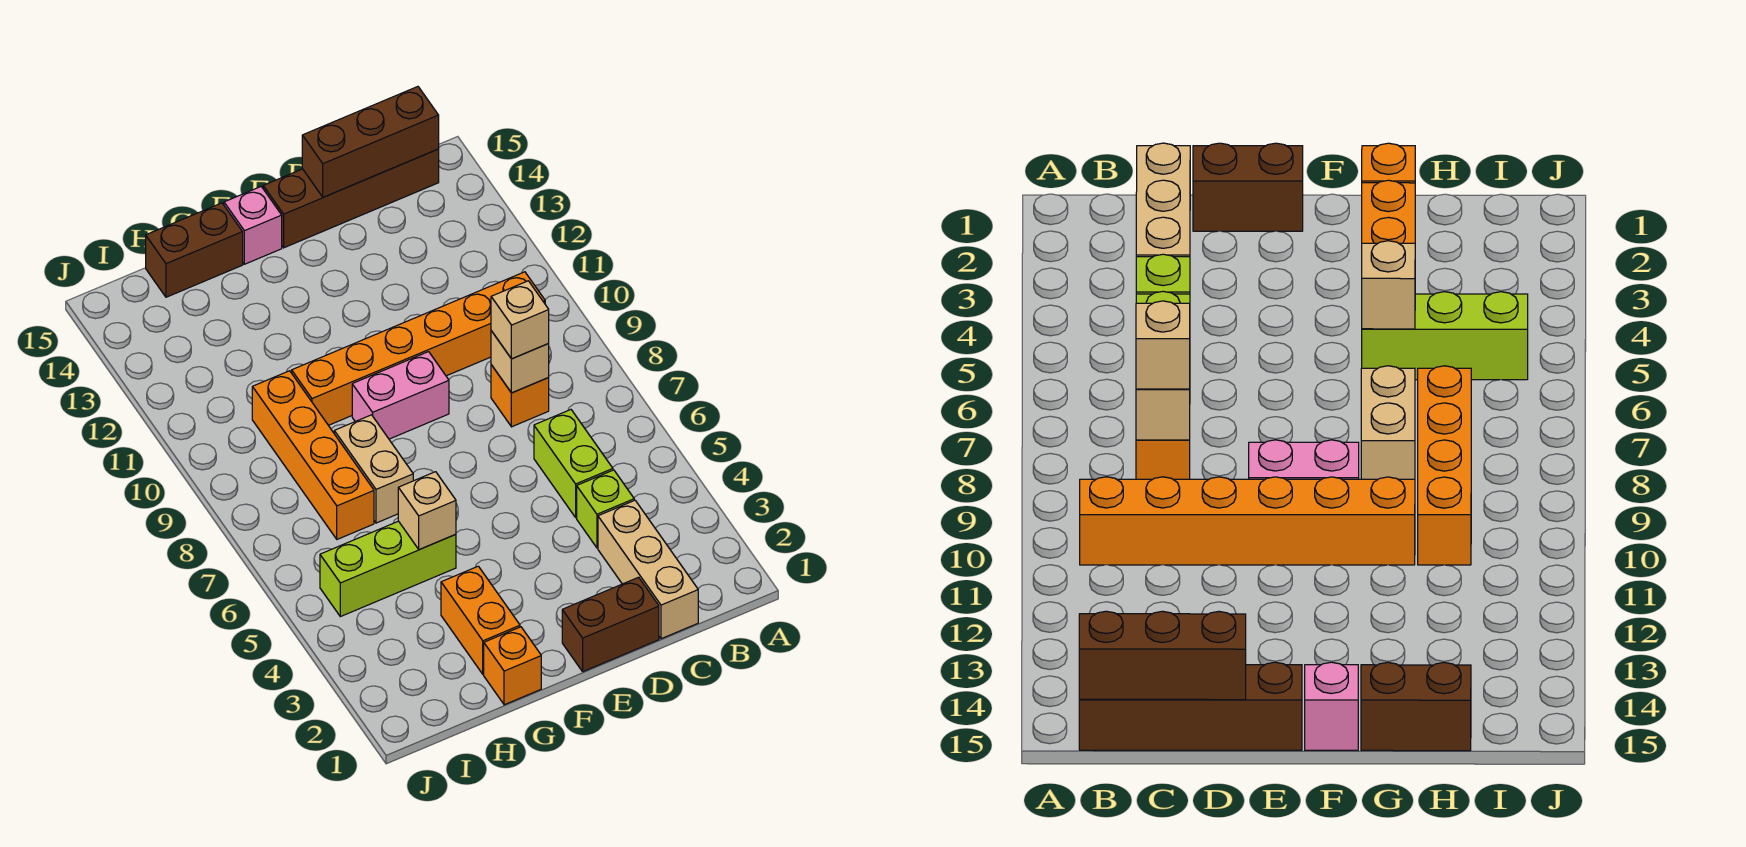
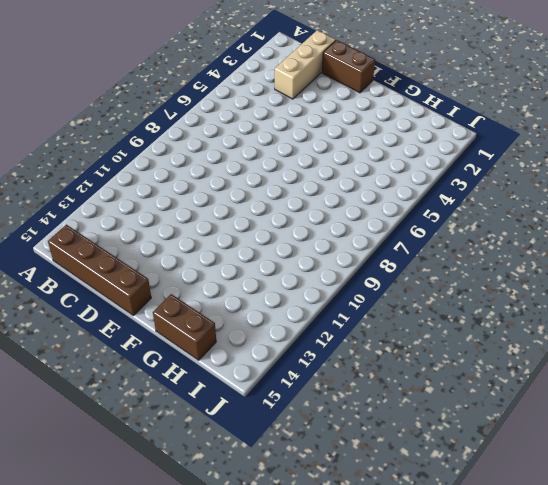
none -> orange brick B10:G10 level 1
none -> lime brick C4 level 1
none -> lime brick C5:C6 level 1

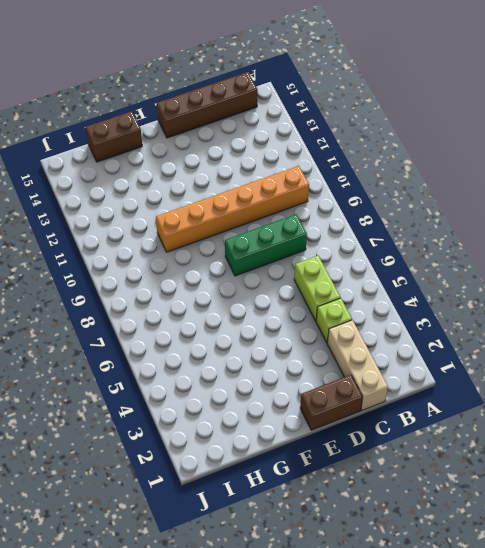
green brick C8:E8 level 1 -> orange brick C8 level 1
none -> pink brick E9:F9 level 1
none -> pink brick F15 level 1
none -> orange brick G1 level 1

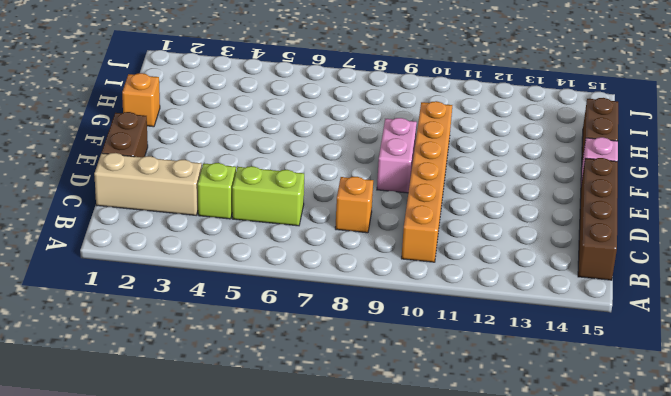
none -> orange brick G2:G3 level 1
none -> lime brick G5:I5 level 1
none -> tan brick G7:G8 level 1

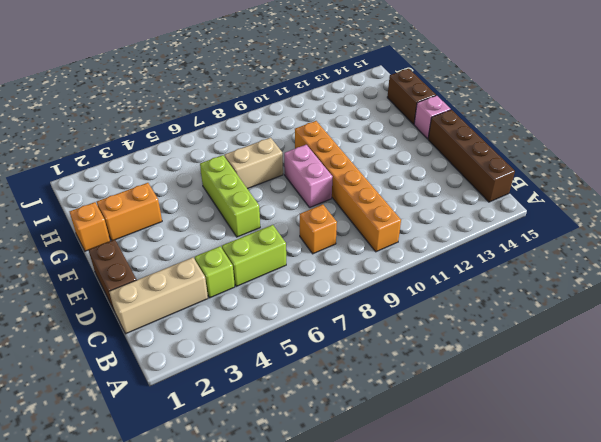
lime brick E6:G6 level 1 -> lime brick G5:I5 level 1
none -> orange brick H7:H10 level 1
none -> brown brick B15:D15 level 2
none -> tan brick C8 level 2

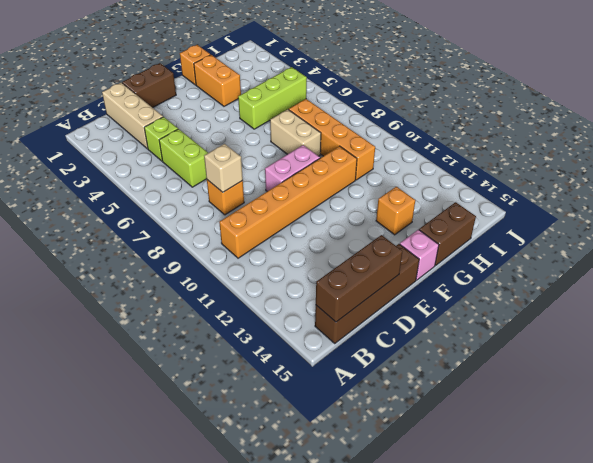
orange brick G13 level 1 -> none
none -> tan brick G5 level 2
none -> tan brick C8 level 3

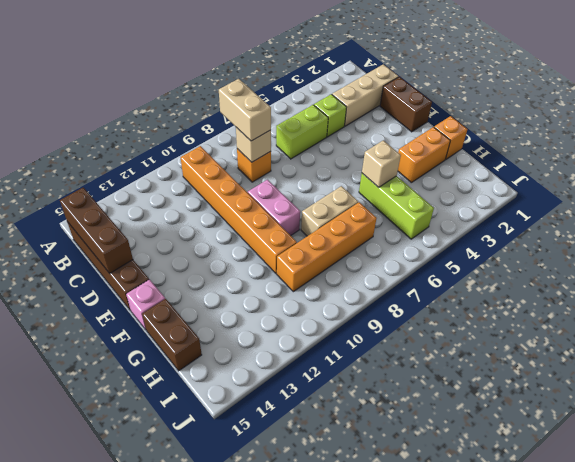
tan brick B8:C8 level 3 -> tan brick C8 level 3

